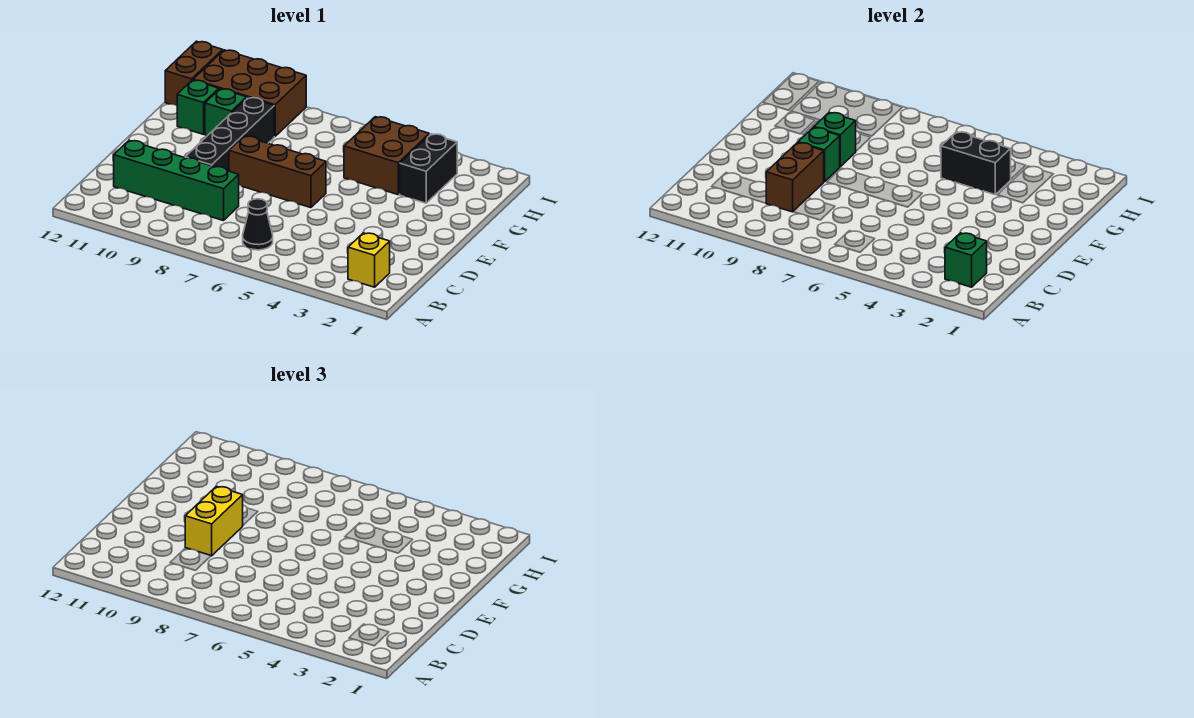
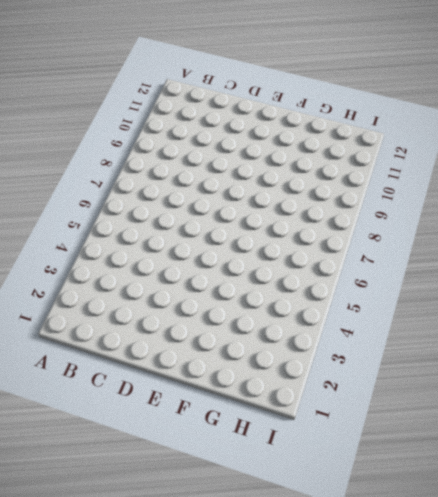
none -> yellow brick B2 level 1
none -> black cone B6 level 1
none -> green brick C8:C11 level 1

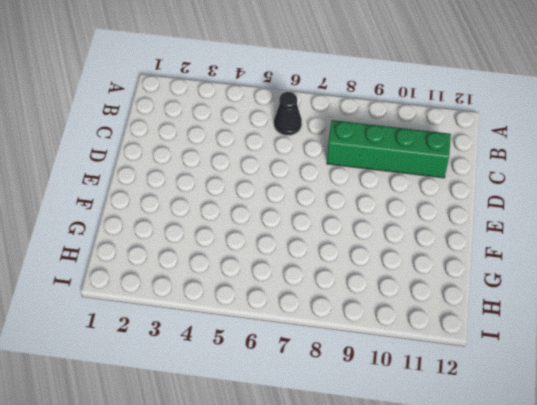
none -> yellow brick B2 level 1
none -> black brick D9:G9 level 1
none -> brown brick E6:E8 level 1

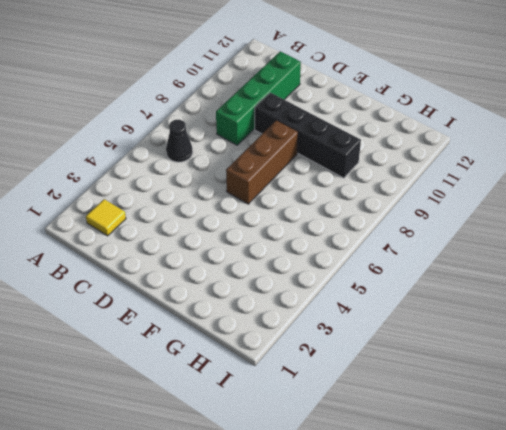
yellow tile B2 level 1 -> yellow brick B2 level 1
none -> black brick G3:H3 level 1
none -> brown brick G4:H5 level 1
none -> green brick G10 level 1

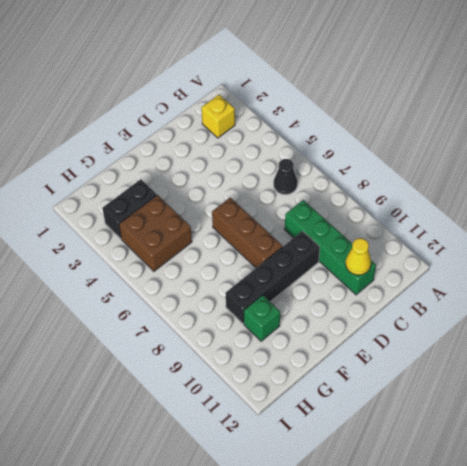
yellow cone C11 level 2 -> none
none -> green brick G11 level 1
none -> brown brick H9:I11 level 1
none -> brown brick H12:I12 level 1

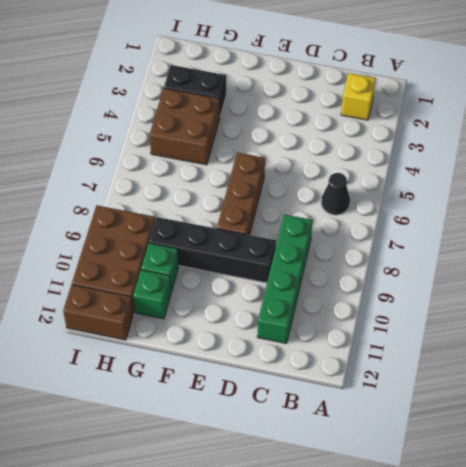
none -> green brick B2 level 2
none -> brown brick C9:D9 level 2
none -> green brick E9 level 2

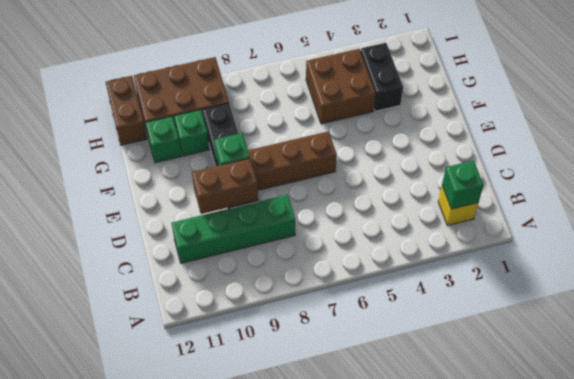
brown brick D9:D10 level 2 -> brown brick C9:D9 level 2
none -> black cone B6 level 1
none -> green brick F9 level 2
none -> black brick G4:G5 level 2

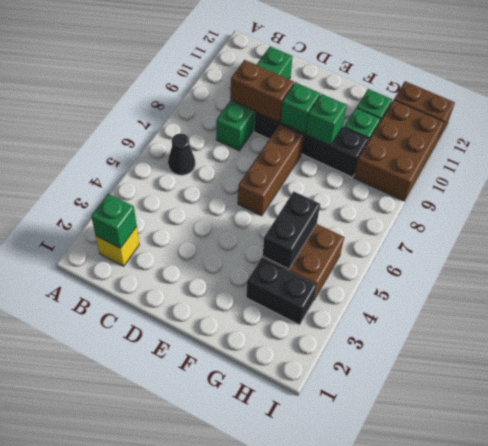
none -> yellow brick D9:E9 level 3

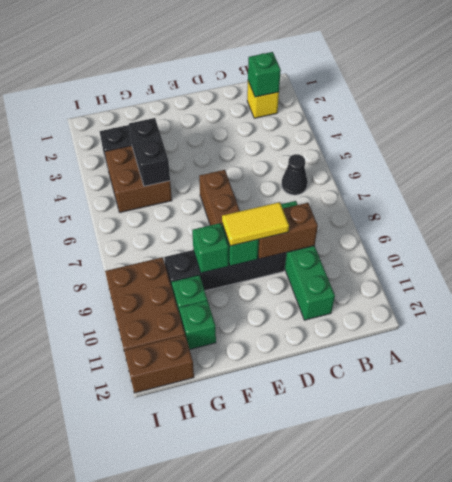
yellow tile D9:E9 level 3 -> yellow brick D9:E9 level 3

